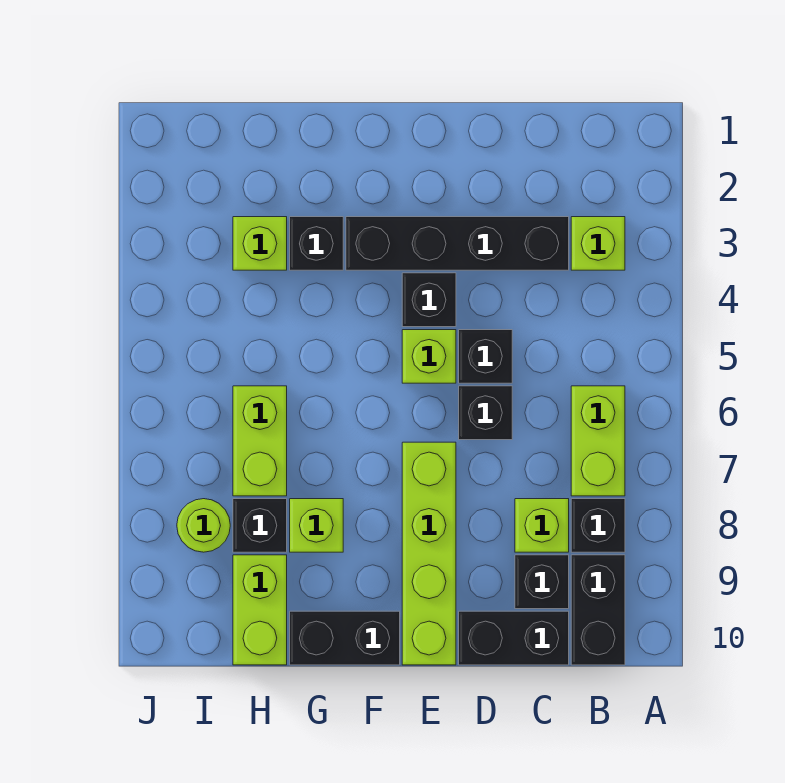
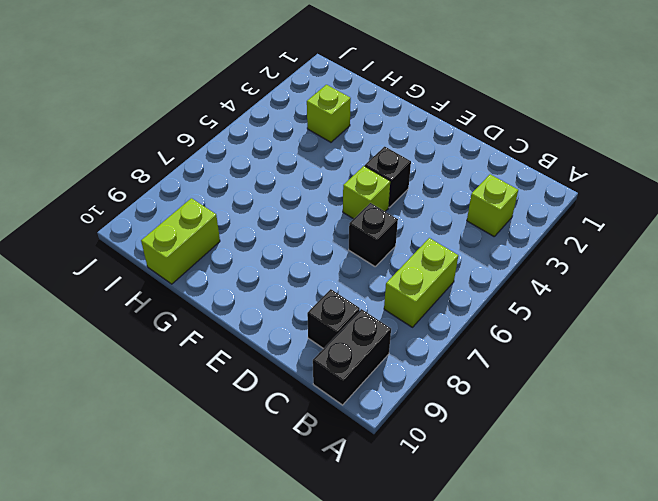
none -> black brick B8 level 1
none -> black brick C3:F3 level 1
none -> lime brick C8 level 1

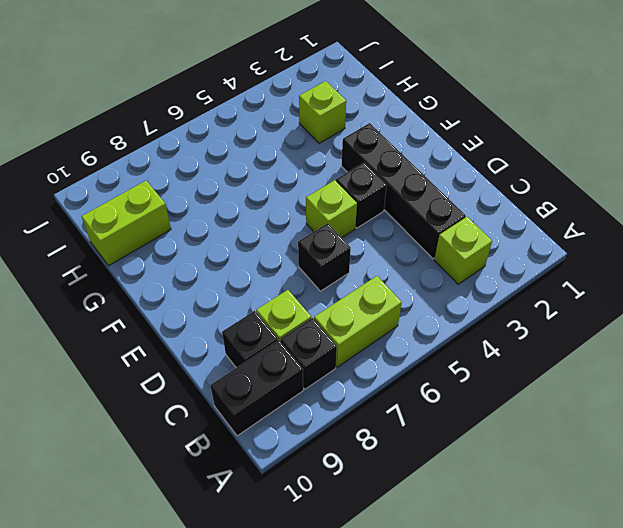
none -> black brick C10:D10 level 1
none -> black brick D5 level 1
none -> lime brick E7:E10 level 1

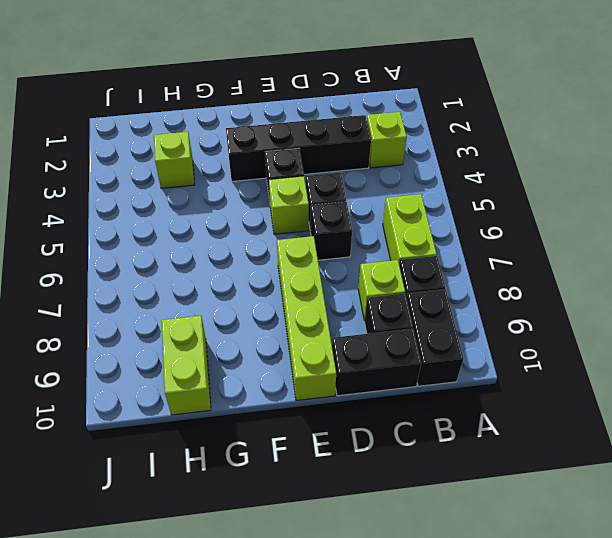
none -> black brick F10:G10 level 1
none -> black brick G3 level 1
none -> lime brick G8 level 1

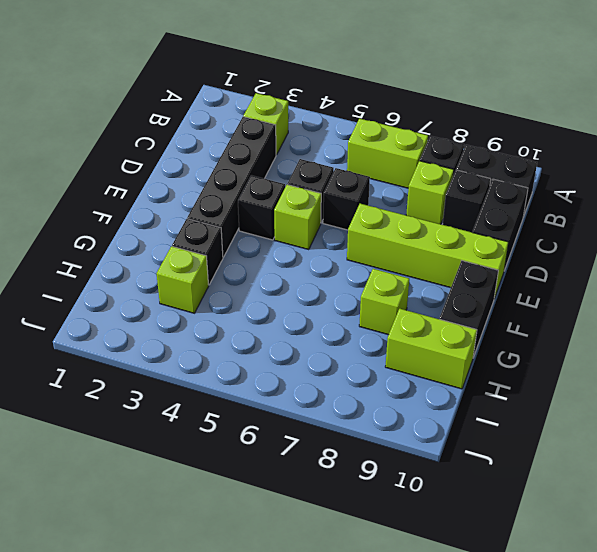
none -> lime brick H6:H7 level 1
none -> black brick H8 level 1
none -> lime round brick I8 level 1

